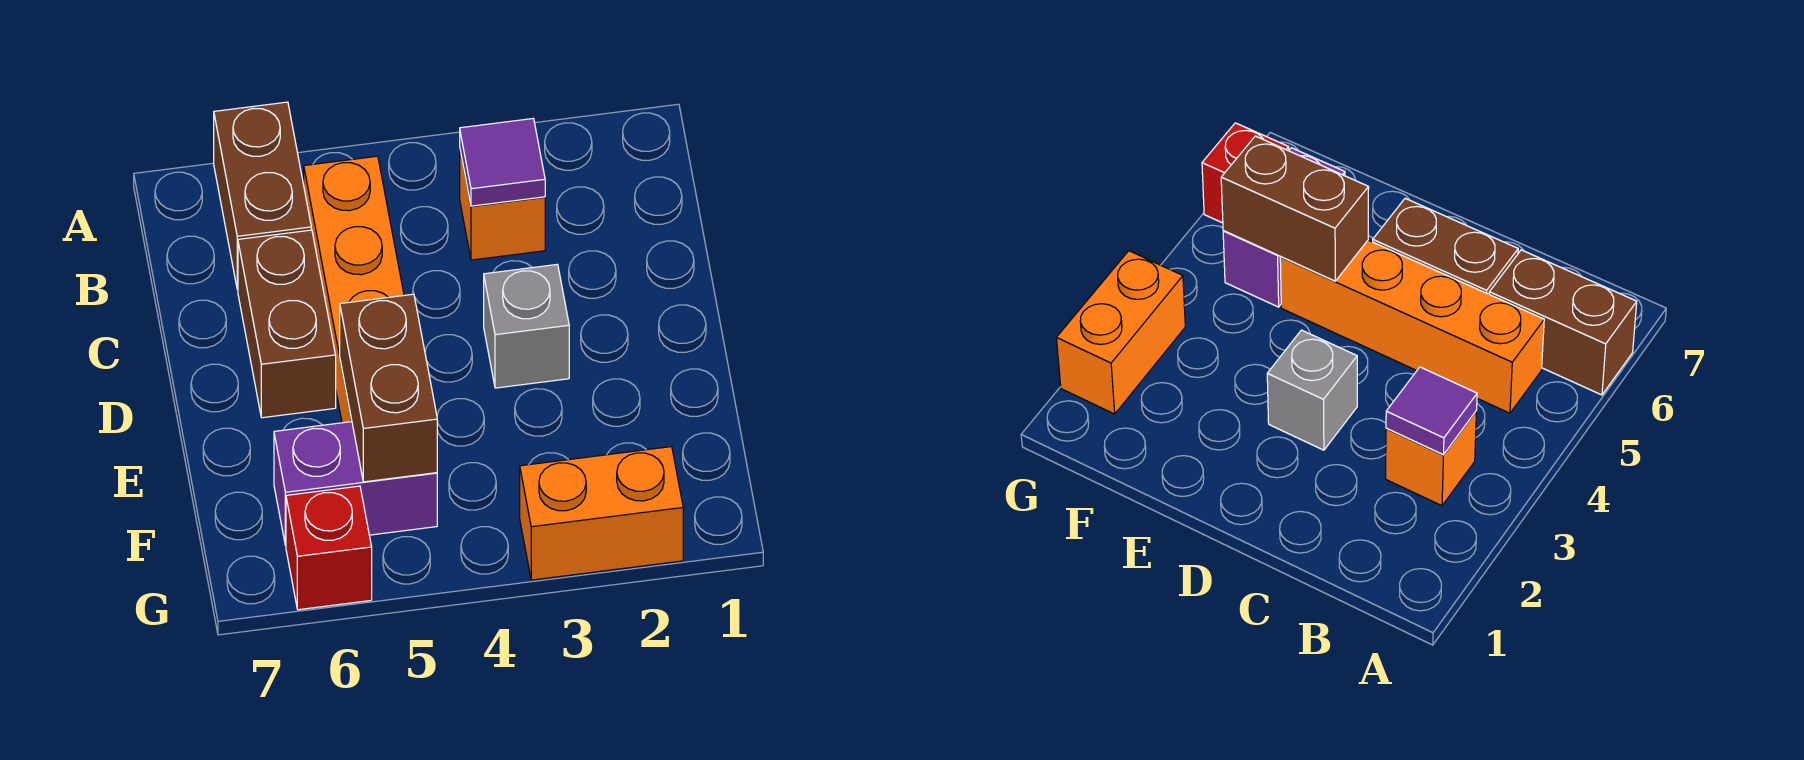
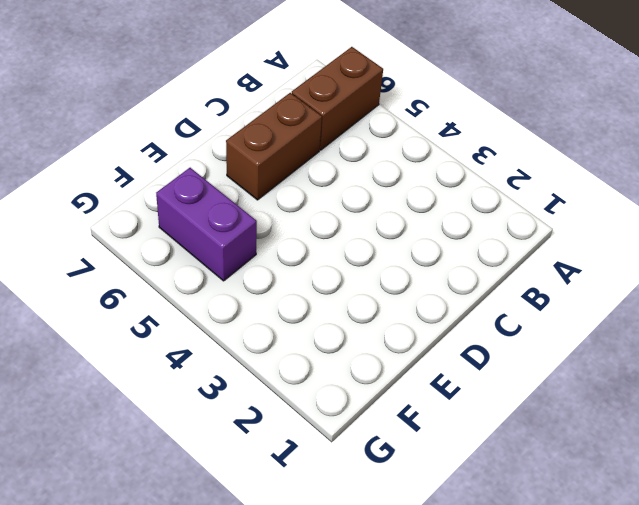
none -> orange brick B3 level 1
none -> orange brick B5:E5 level 1

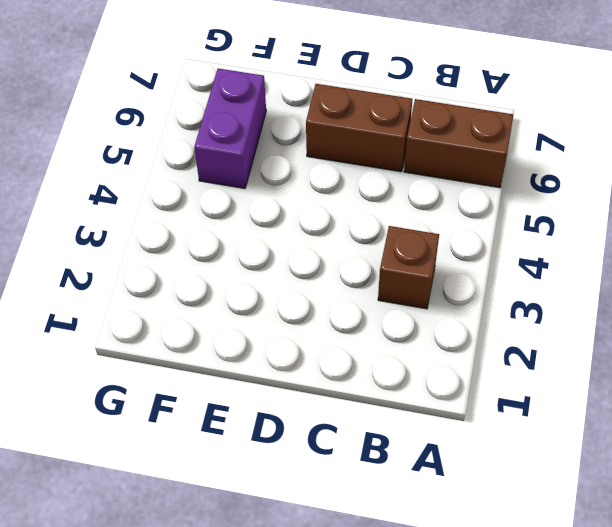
brown brick B3 level 1 -> orange brick B3 level 1
none -> orange brick B5:E5 level 1
none -> grey brick D3 level 1

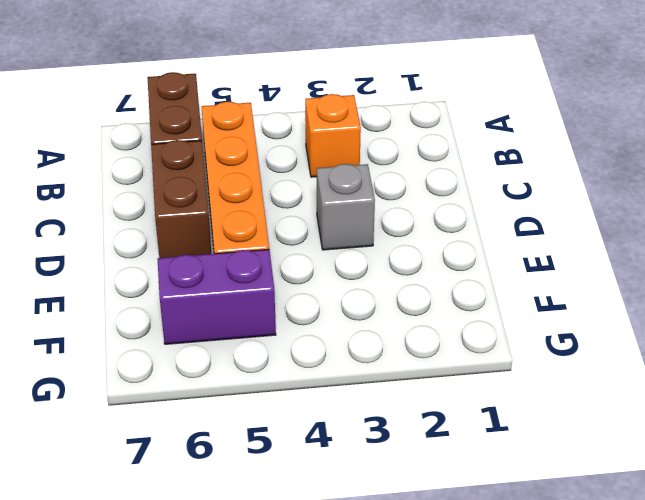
none -> orange brick G2:G3 level 1
none -> red brick G6 level 1

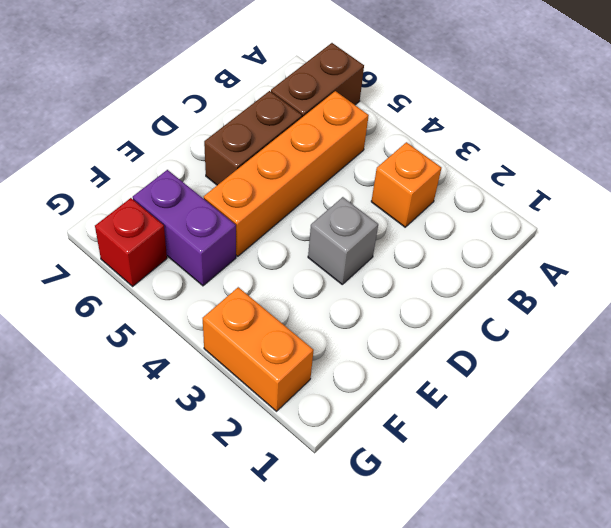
none -> purple tile B3 level 2
none -> brown brick E5:F5 level 2

